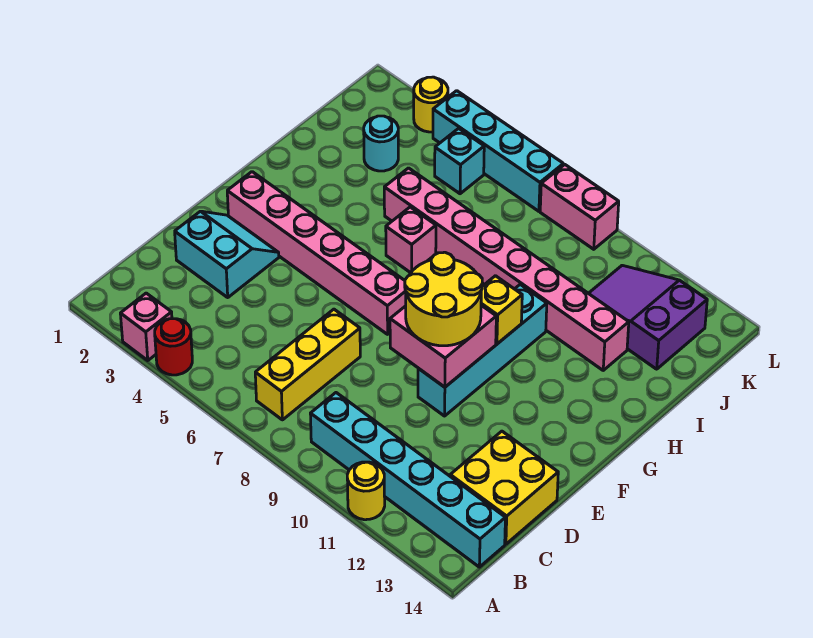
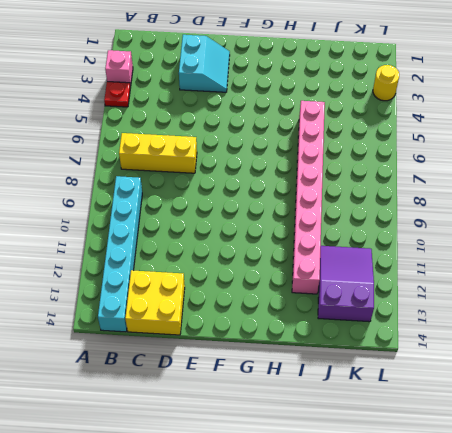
red plate A4 level 1 -> red round brick A4 level 1
none -> yellow round brick A11 level 1
none -> cyan brick E10:H10 level 1
none -> pink brick F2:F7 level 1

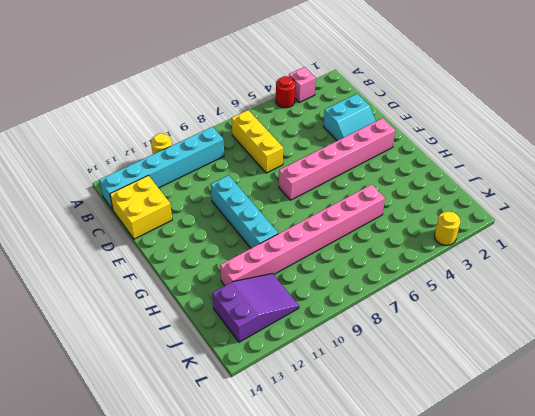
none -> pink brick H6 level 1
none -> cyan round brick J3 level 1
none -> cyan brick K5 level 1

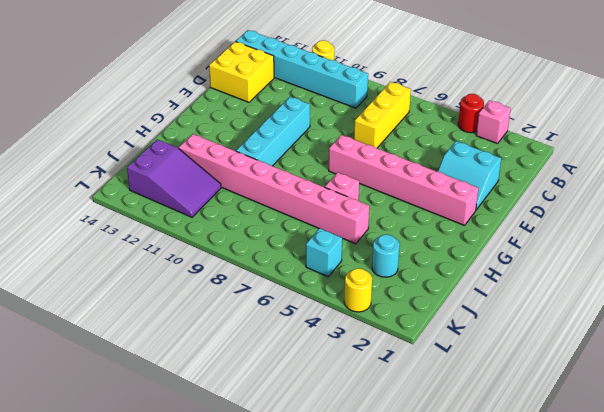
none -> cyan brick L4:L7 level 1
none -> pink brick L8:L9 level 1
none -> pink brick E9:F10 level 2

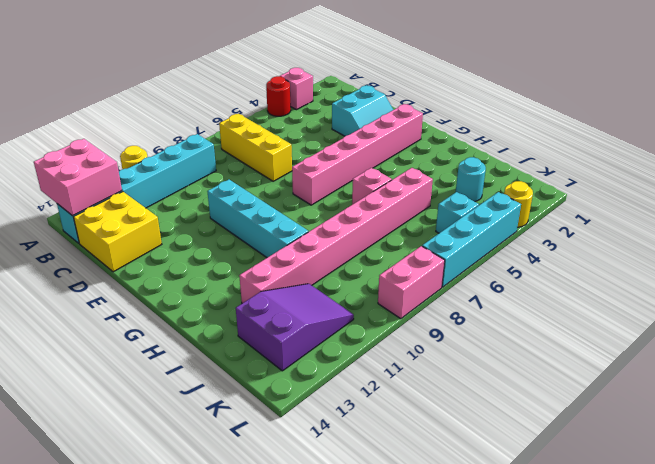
pink brick A13:B14 level 2 -> pink brick E9:F10 level 2
none -> yellow brick G10 level 2
none -> yellow round brick E9:F10 level 3

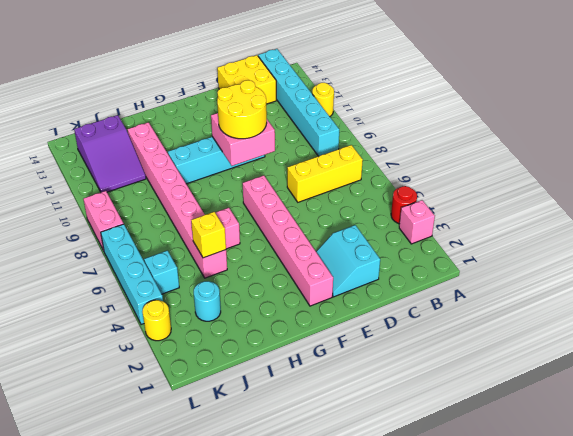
yellow brick I5 level 2 -> yellow brick G10 level 2

